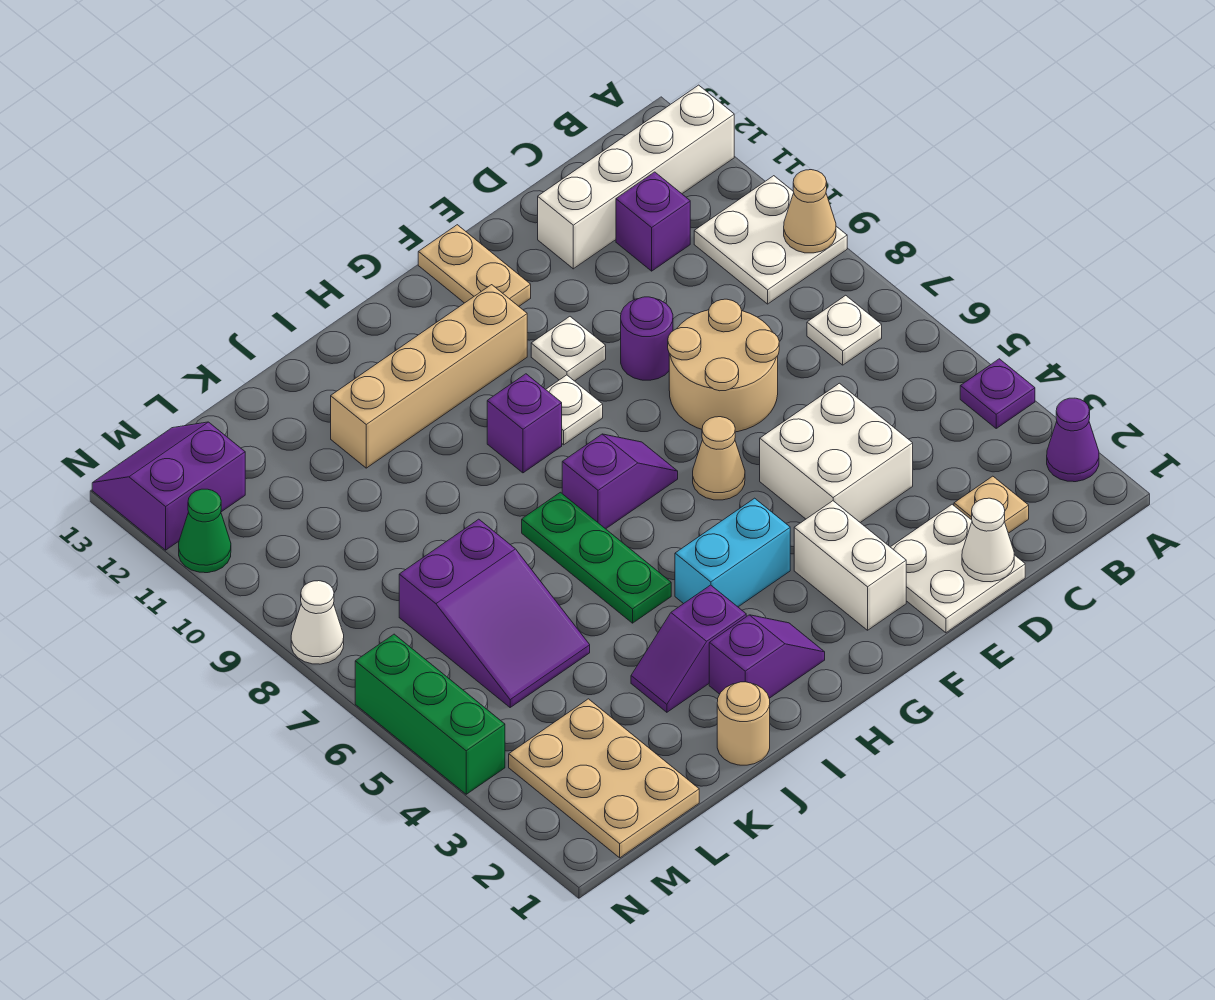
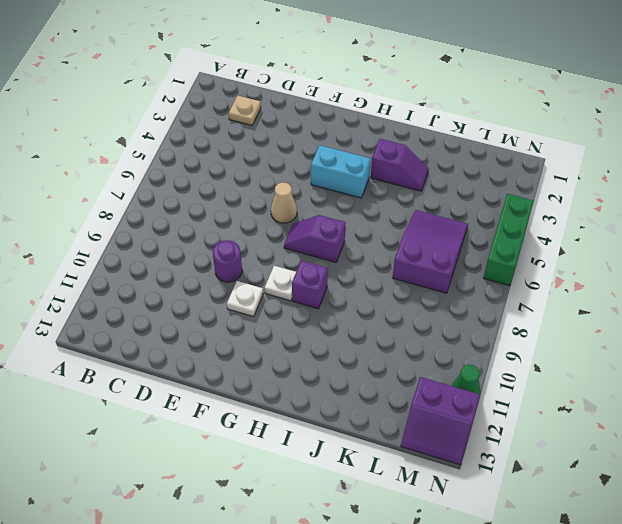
none -> purple cone A2 level 1
none -> purple plate A4 level 1
none -> white plate A9:B10 level 1
none -> white brick A12:D12 level 1

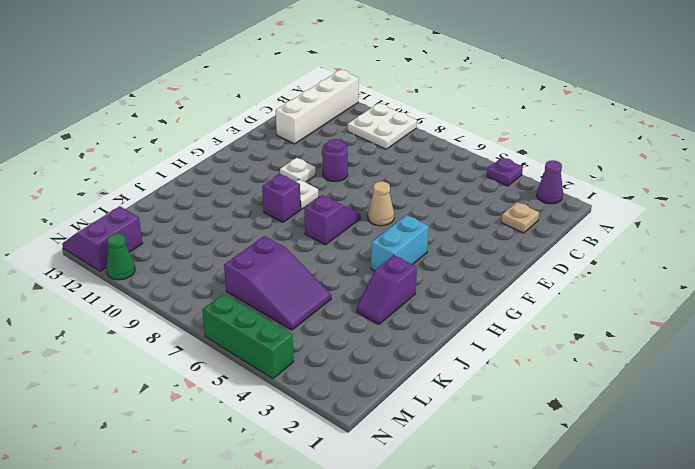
none -> white plate B7 level 1
none -> purple brick C11 level 1
none -> white plate D1:E2 level 1
none -> white brick D4:E5 level 1

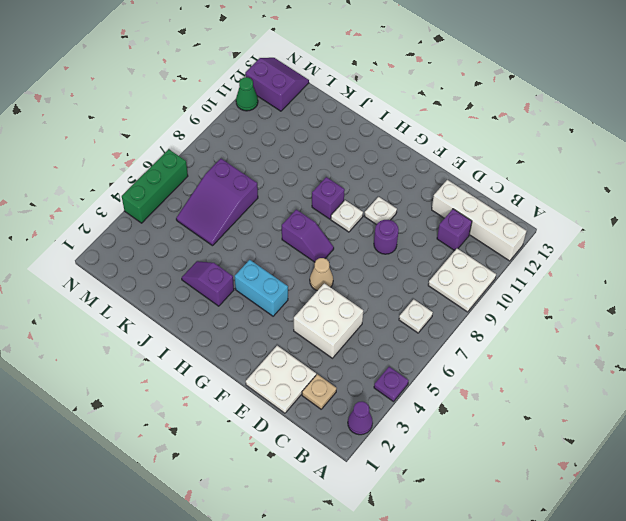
none -> tan round brick D7:E8 level 1
none -> white brick F2:F3 level 1
none -> tan plate F12:F13 level 1
none -> tan brick G11:J11 level 1

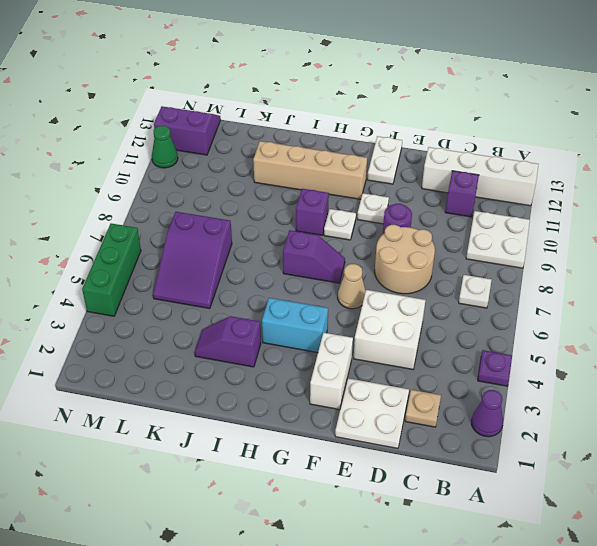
white plate F12:F13 level 1 -> tan plate F12:F13 level 1
none -> purple slope H2:I2 level 1 top I
none -> green plate I5:I7 level 1
none -> tan round brick J1 level 1
none -> tan plate L1:M3 level 1

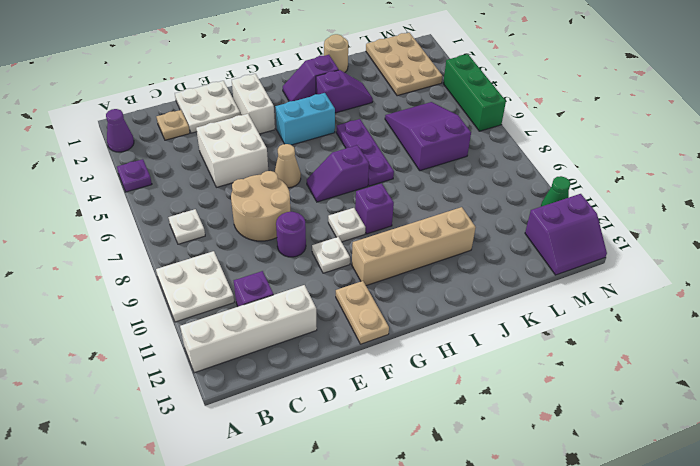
purple plate I5:I7 level 1 -> green plate I5:I7 level 1
none -> white cone N8 level 1
none -> tan cone A9 level 2
none -> white cone D1 level 2

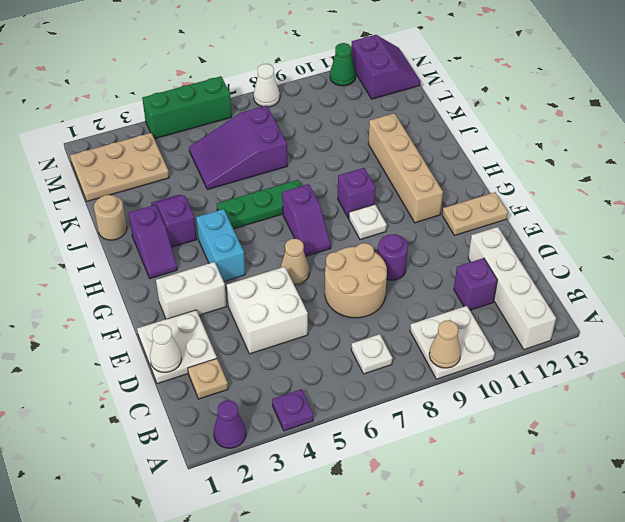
none -> white plate F10 level 1

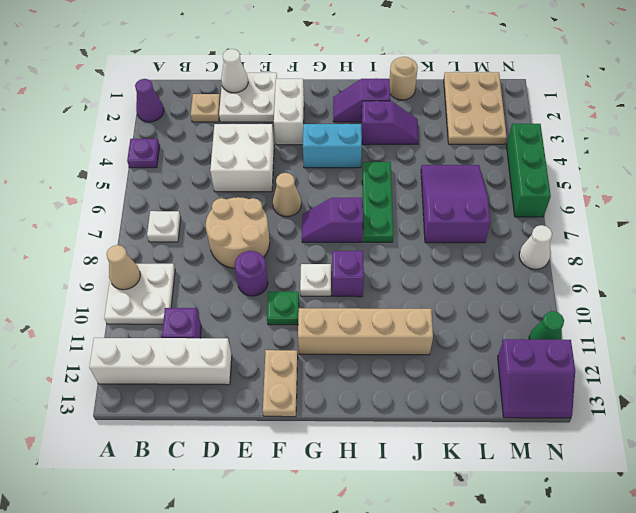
green plate F10 level 1 -> white plate F10 level 1

